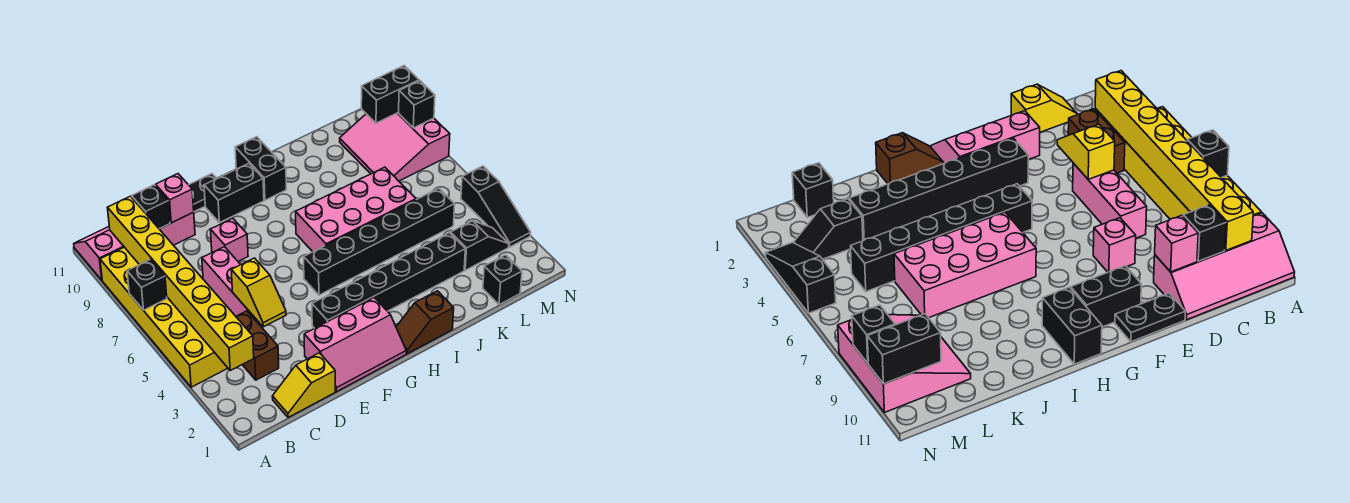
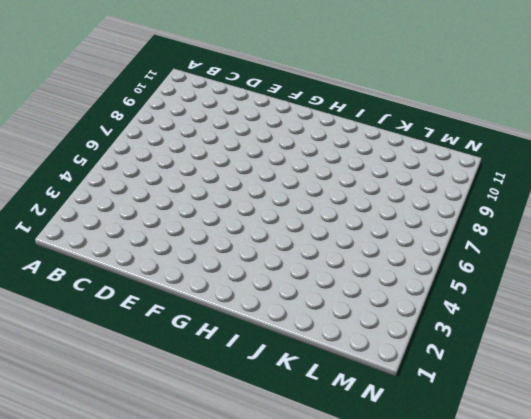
none -> yellow brick A4:B9 level 1
none -> pink slope A10:D11 level 1 top 10
none -> yellow slope C1:D1 level 1 top D

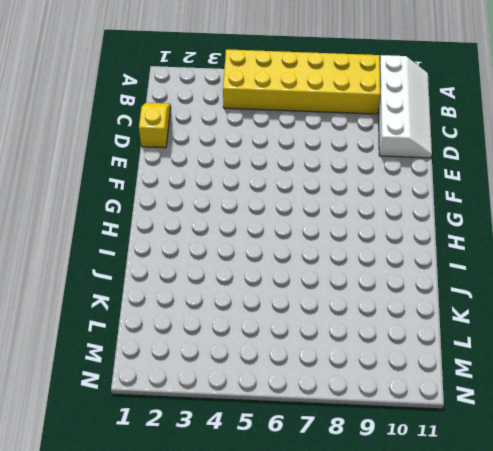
white slope A10:D11 level 1 top 10 -> pink slope A10:D11 level 1 top 10
none -> brown brick C3:C4 level 1
none -> pink brick D5:D7 level 1
none -> pink slope E1:G2 level 1 top 2

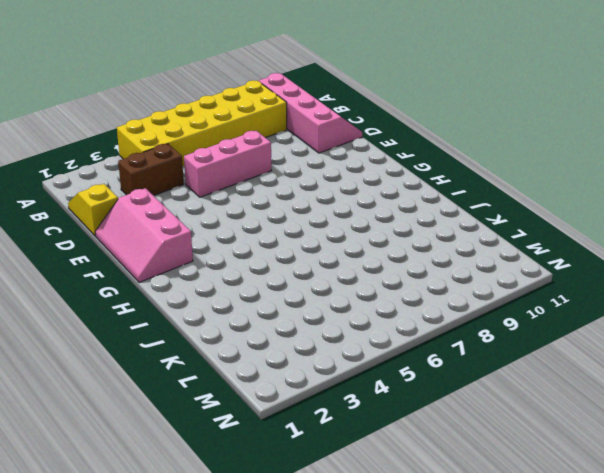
none -> pink brick E8 level 1
none -> black plate E11:F11 level 1
none -> black brick F3:K3 level 1

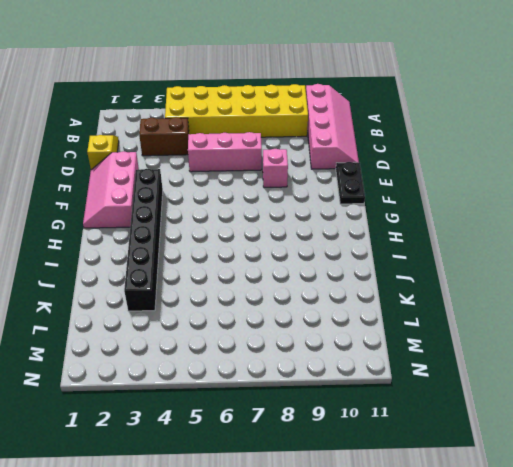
none -> black brick F10:G10 level 1
none -> black brick G5:L5 level 1
none -> brown slope H1:I1 level 1 top I

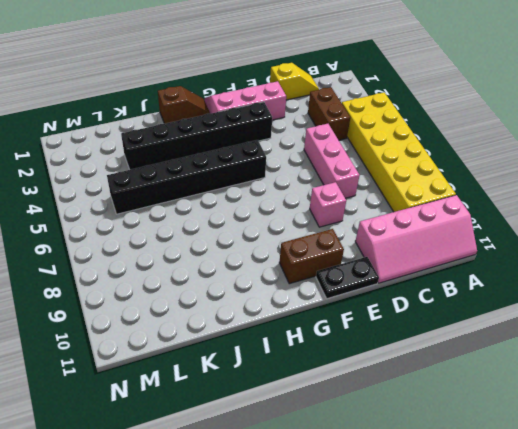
brown brick F10:G10 level 1 -> black brick F10:G10 level 1
none -> pink brick H6:K7 level 1
none -> black brick H10:H11 level 1
none -> black brick L1 level 1

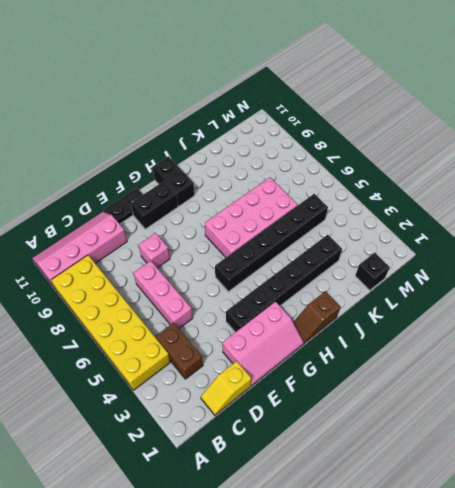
none -> black slope L3:M3 level 1 top L
none -> pink slope L8:N10 level 1 top N
none -> black slope N3:N5 level 1 top 5

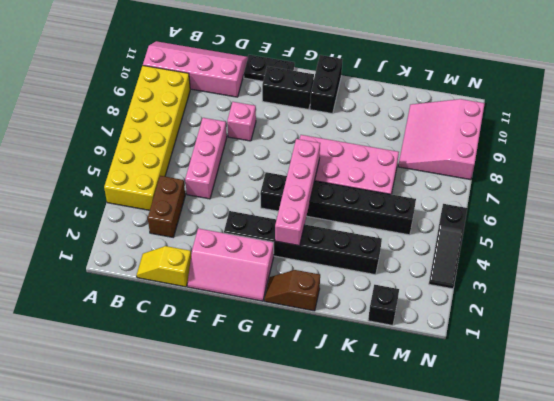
pink brick H3:H6 level 2 -> none
none -> black slope L3:M3 level 1 top L
none -> black brick A7 level 2
none -> yellow brick B3:B10 level 2

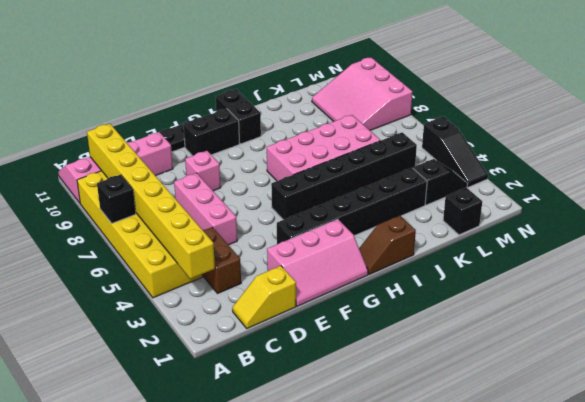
none -> black brick C10 level 2
none -> yellow slope D4:D5 level 2 top 5
none -> pink brick D10 level 2

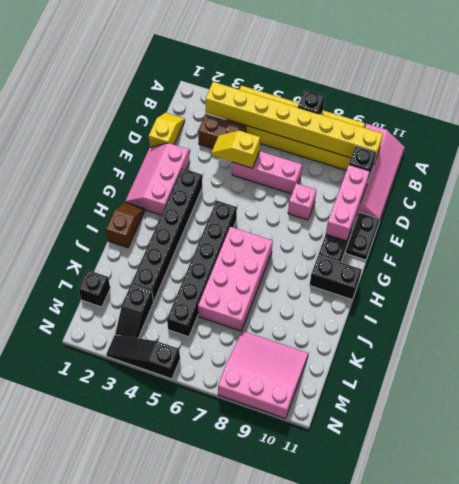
pink brick D10:F10 level 2 -> pink brick D10 level 2
none -> black brick M10:N10 level 2
none -> black brick N9 level 2

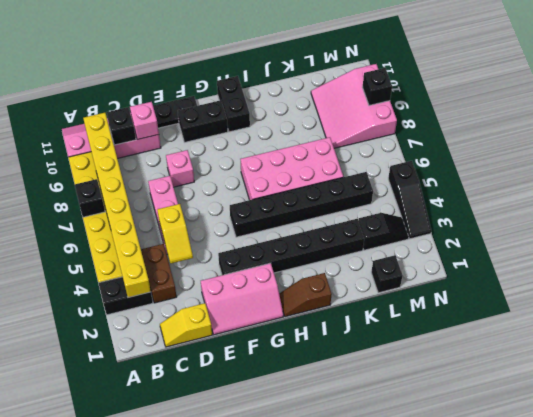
black brick A3:B3 level 1 -> black brick M10:N10 level 2

